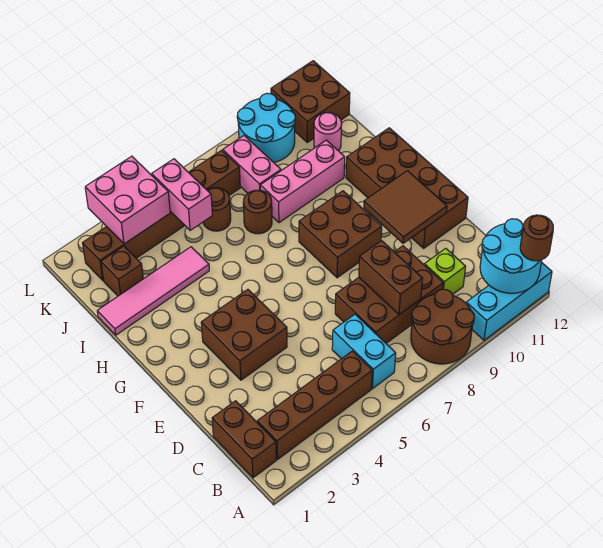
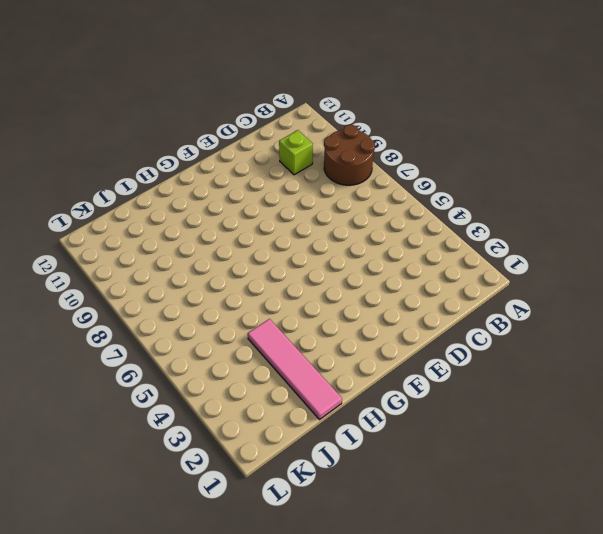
none -> cyan brick A10:A12 level 1
none -> brown brick B1:C1 level 1
none -> brown brick B2:B5 level 1

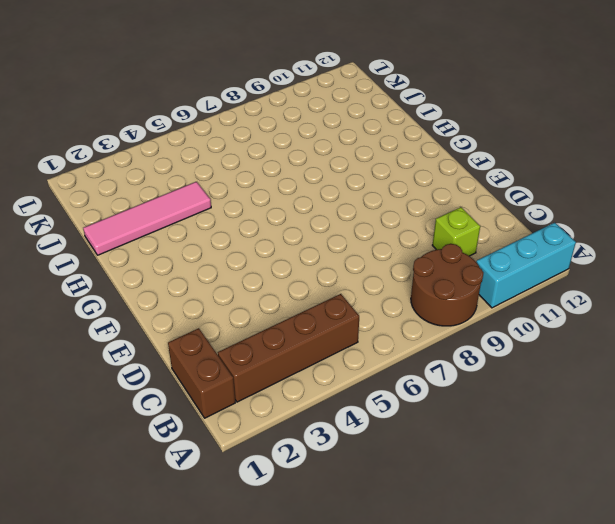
none -> cyan brick B6:C6 level 1
none -> brown brick C7:D9 level 1
none -> brown brick E3:F4 level 1

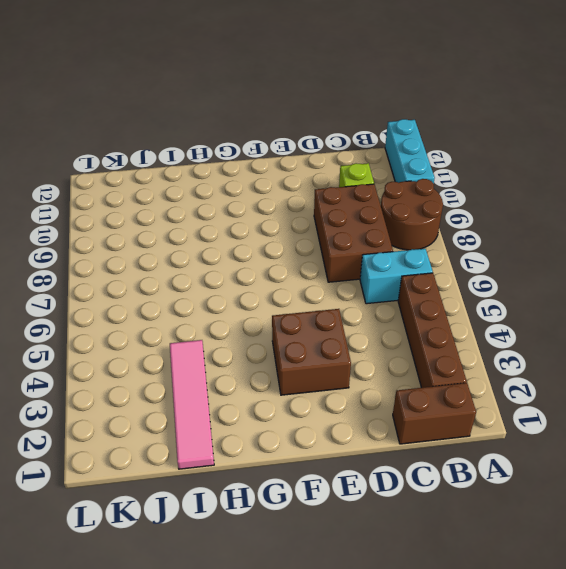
none -> brown brick E11:H12 level 1
none -> brown brick F8:G9 level 1
none -> brown round brick I7 level 1

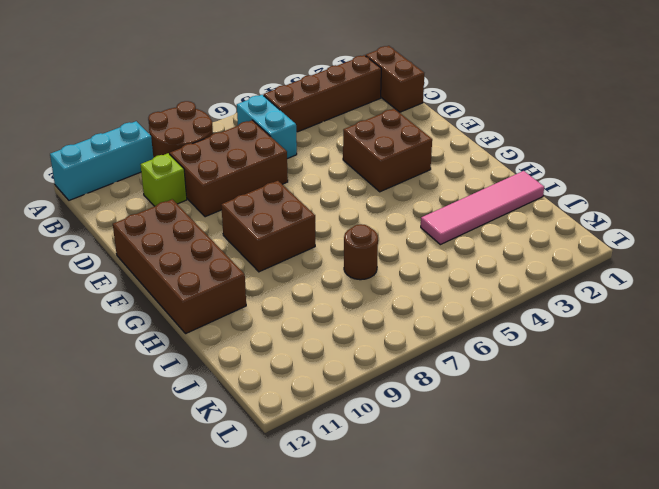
none -> pink brick I8:I10 level 1
none -> brown brick J2 level 1
none -> brown round brick J6 level 1

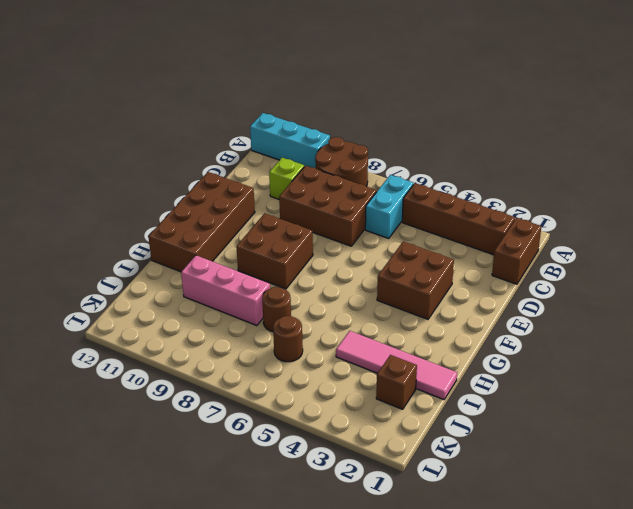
none -> pink brick J8:K8 level 1
none -> pink round brick J11 level 1
none -> brown brick K2:K7 level 1

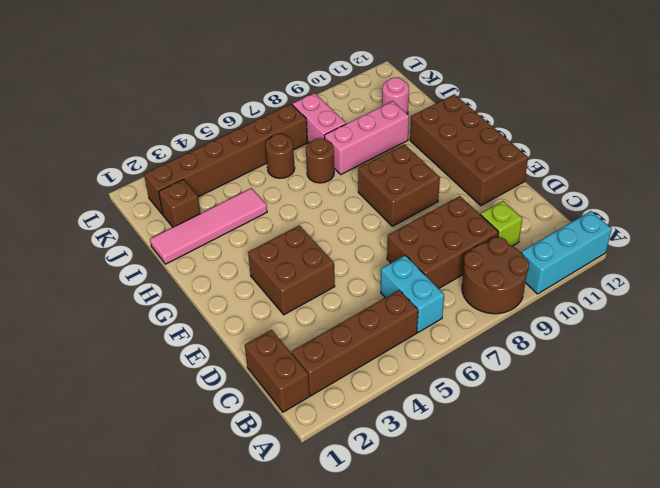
none -> cyan round brick K9:L10 level 1
none -> brown brick K11:L12 level 1
none -> cyan round brick A11:B12 level 2

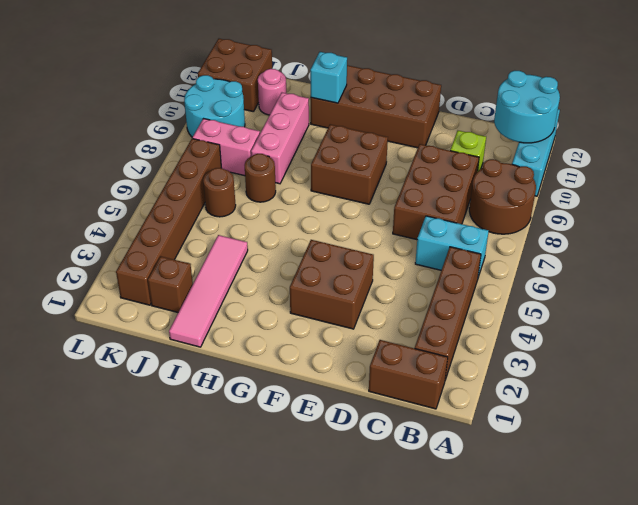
cyan brick H11 level 2 -> none
none -> brown brick C8:D8 level 2
none -> brown tile E10:F11 level 2
none -> pink brick J5:K5 level 2

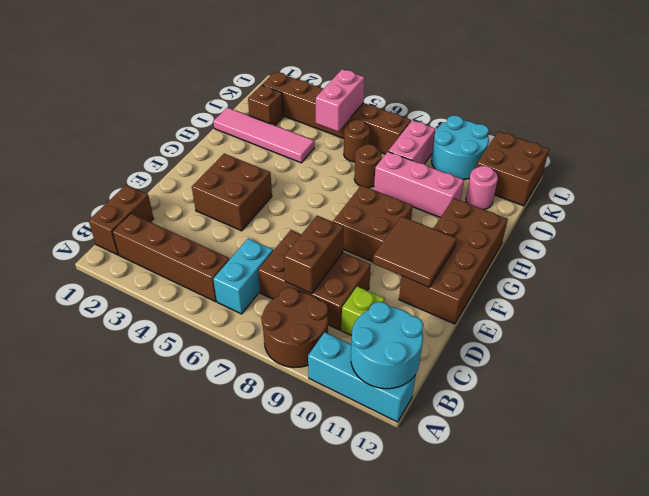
none -> pink brick K3:L4 level 2
none -> brown round brick A12 level 3

